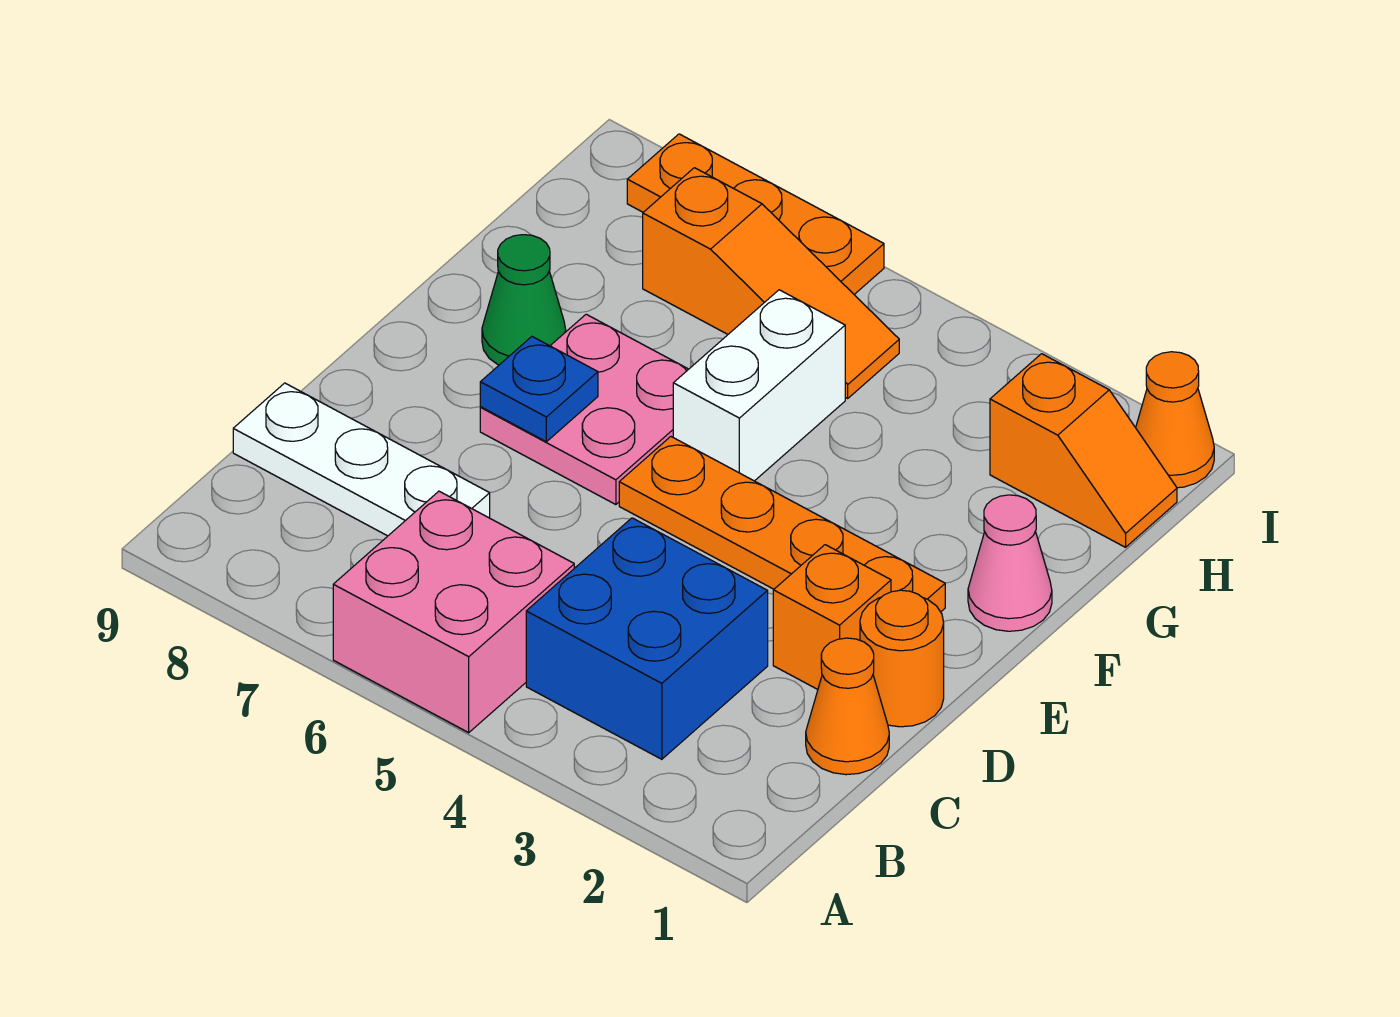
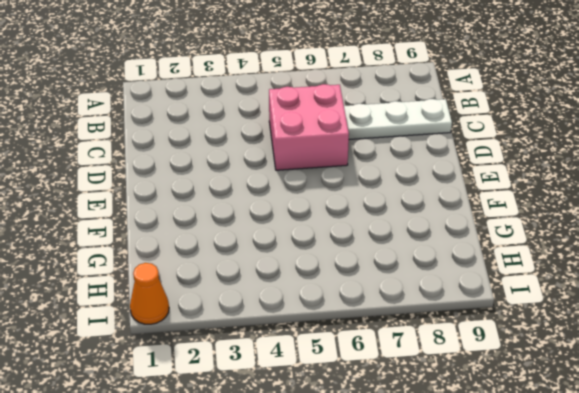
pink brick C5:D6 level 1 -> pink brick A5:B6 level 1
none -> blue brick B3:C4 level 1
none -> orange cone C1 level 1
none -> orange round brick D1 level 1

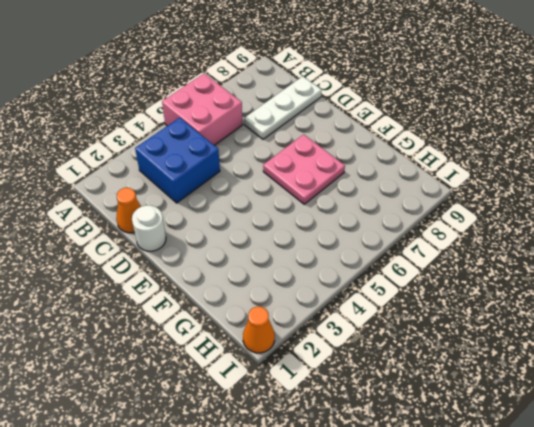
white round brick D1 level 1 -> orange round brick D1 level 1
none -> orange brick D2 level 1
none -> orange plate E2:E5 level 1
none -> pink cone F1 level 1

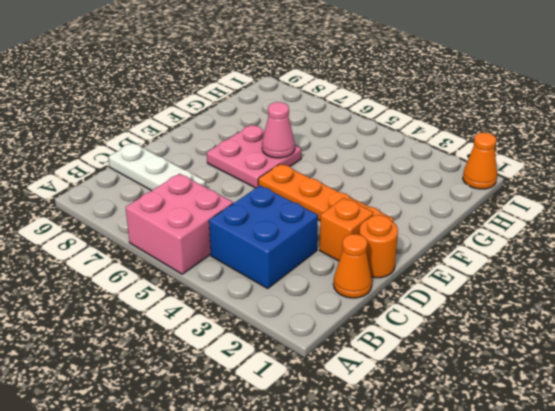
pink cone F6 level 2 -> pink cone F1 level 1
none -> white brick F5:G5 level 1
none -> green cone F8 level 1
none -> orange slope H1:H2 level 1 top 2

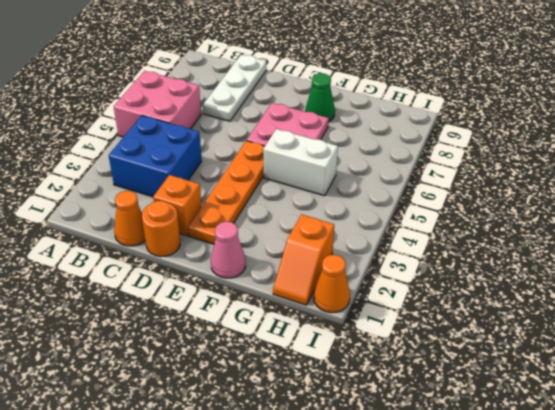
none -> orange slope H5:H7 level 1 top 7
none -> orange plate I6:I8 level 1
none -> blue plate E7 level 2

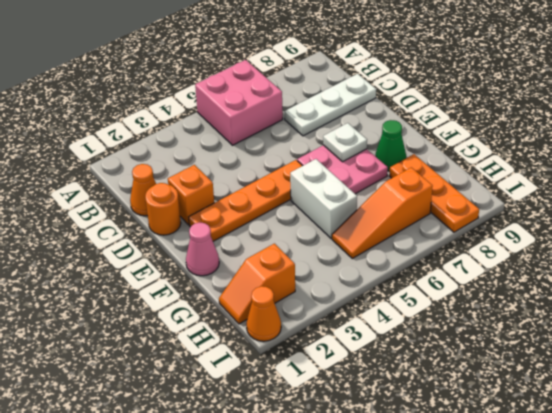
white plate E7 level 2 -> blue plate E7 level 2
orange plate G8:I8 level 1 -> orange plate I6:I8 level 1
none -> blue brick B3:C4 level 1

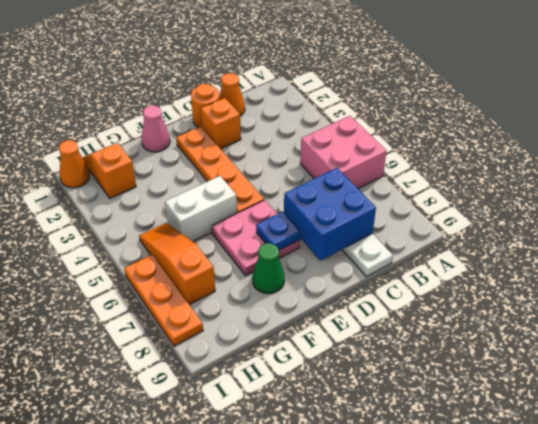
blue brick C7:D8 level 2 -> blue brick B3:C4 level 1

